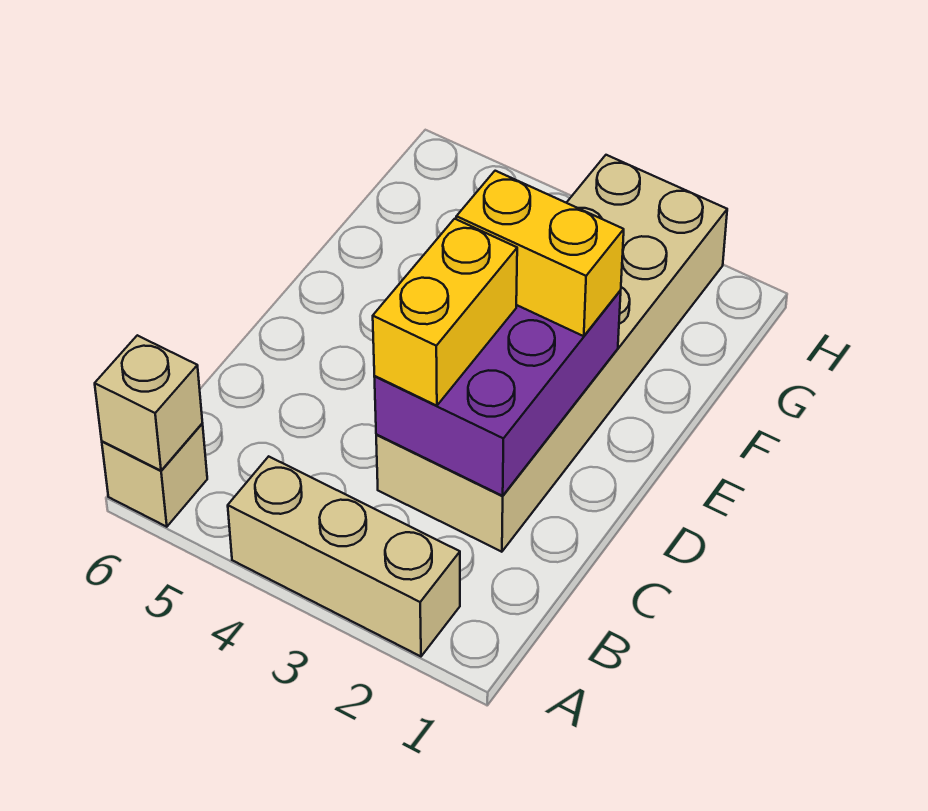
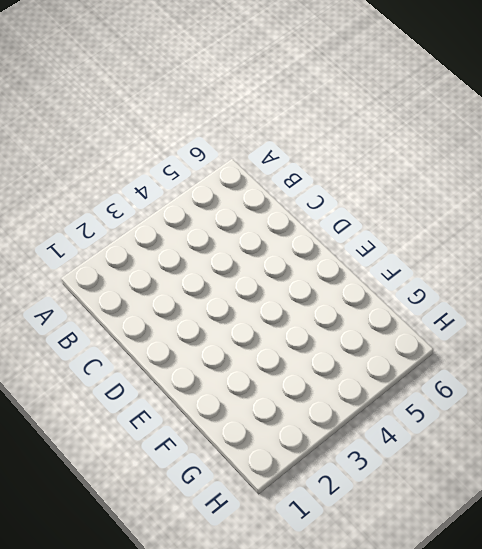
none -> tan brick A2:A4 level 1
none -> tan brick A6 level 1

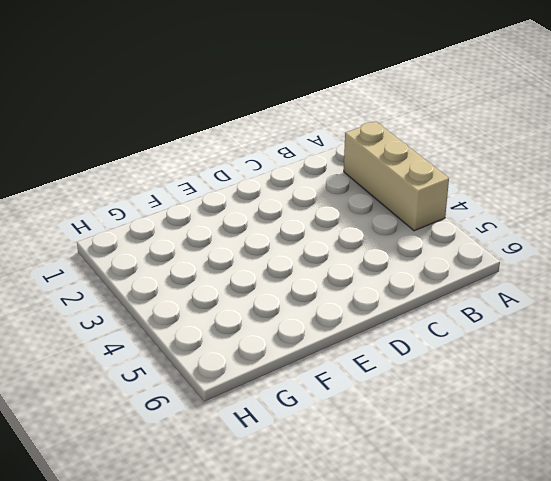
none -> tan brick A6 level 1
none -> tan brick C2:H3 level 1

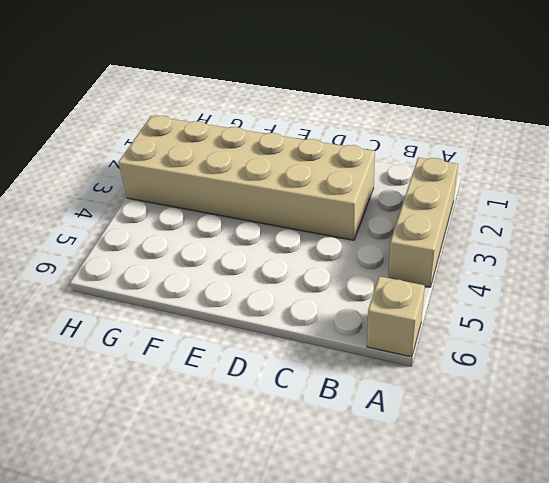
none -> tan brick A6 level 2
none -> purple brick C2:E3 level 2

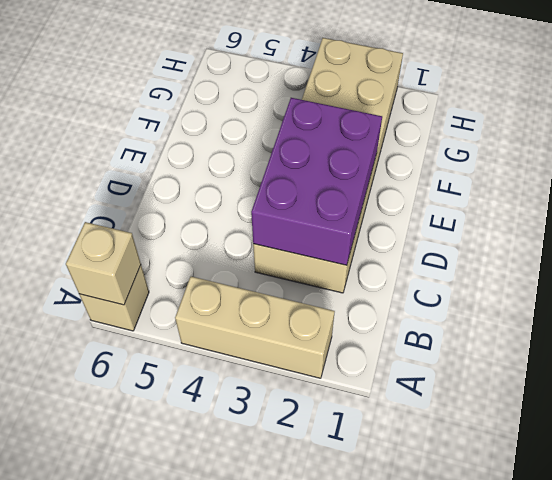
none -> yellow brick C3:D3 level 3
none -> yellow brick E2:E3 level 3

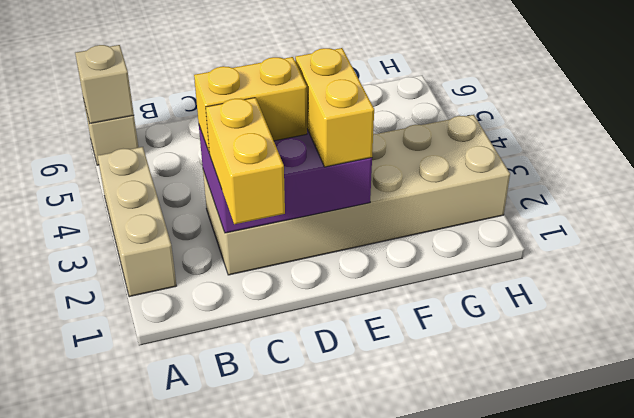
yellow brick C1:C2 level 3 -> none

